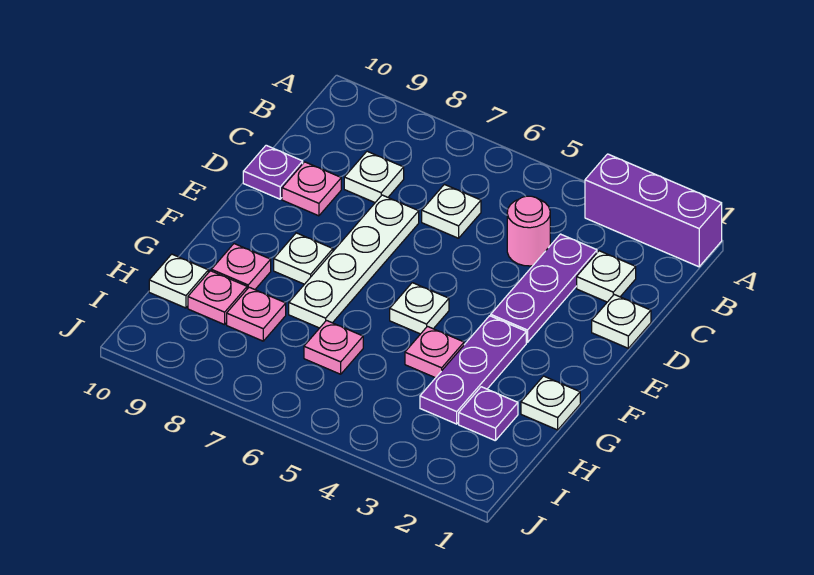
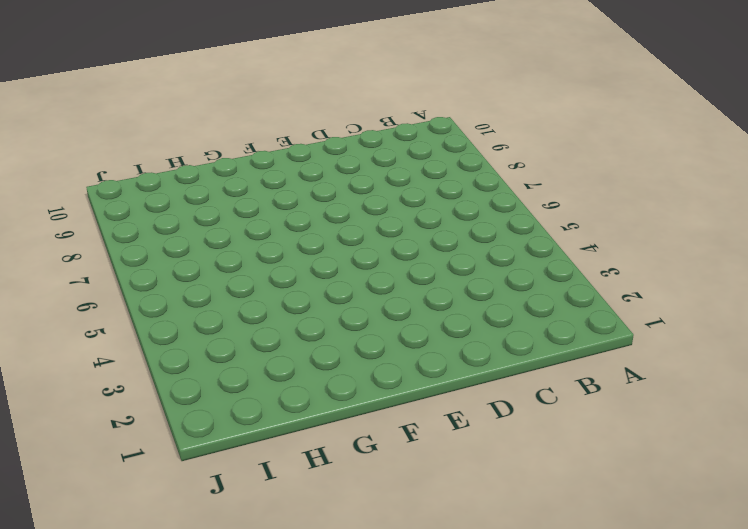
none -> purple brick A1:A3 level 1
none -> white plate C2 level 1
none -> purple plate C3:E3 level 1

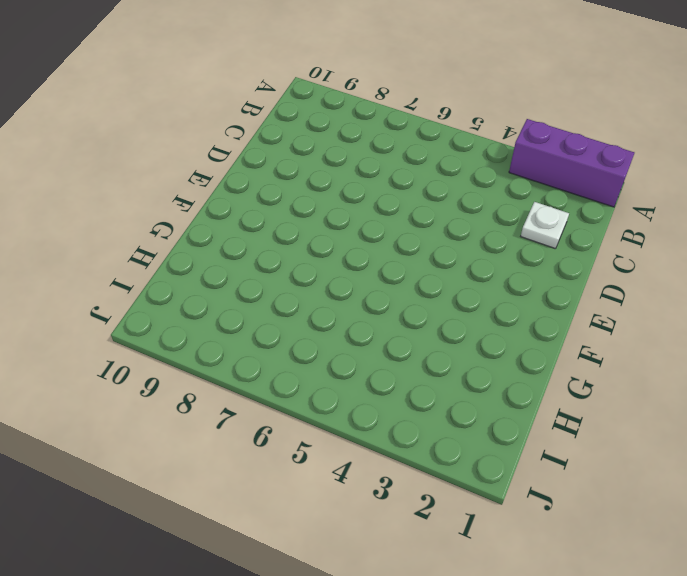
none -> purple plate C3:E3 level 1
none -> pink round brick C4 level 1
none -> white plate C6 level 1

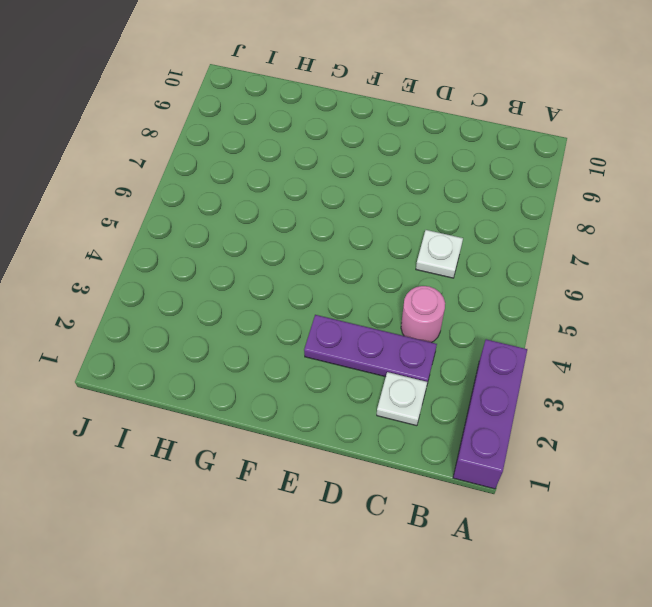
none -> white plate C8 level 1
none -> white plate D1 level 1
none -> white plate D7:G7 level 1

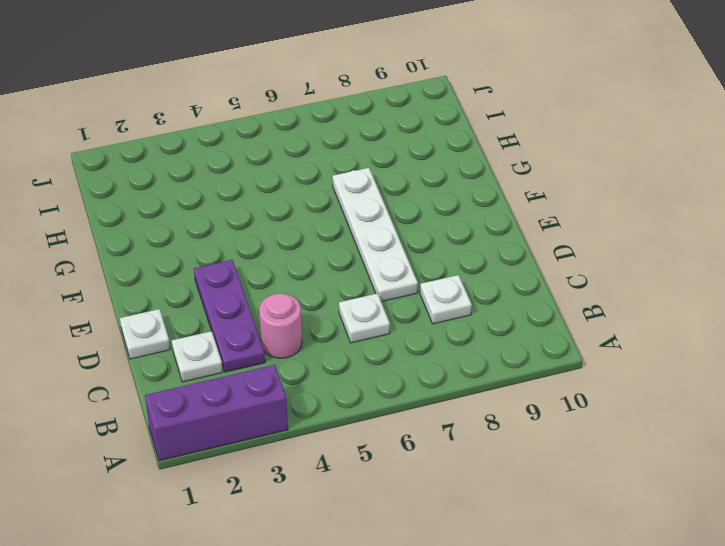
none -> pink plate D9 level 1
none -> purple plate D10 level 1
none -> purple plate F3:H3 level 1

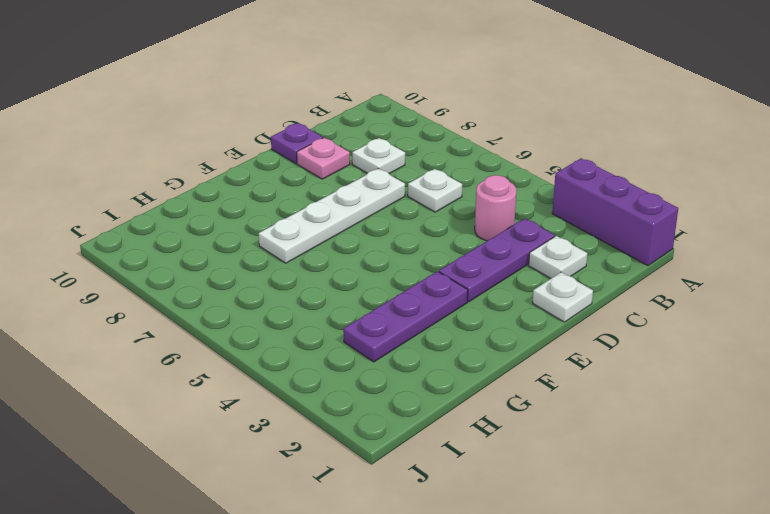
none -> white plate F5 level 1
none -> white plate F8 level 1
none -> white plate G1 level 1

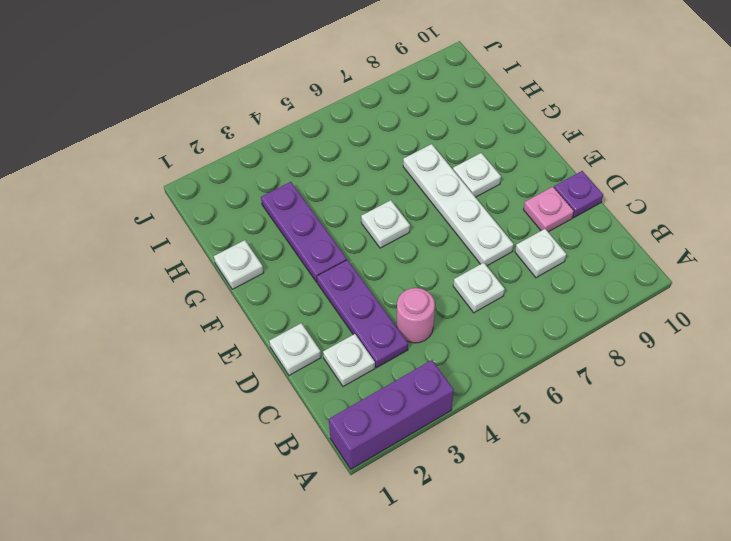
none -> pink plate G4 level 1
none -> pink plate G9 level 1
none -> purple plate H2 level 1

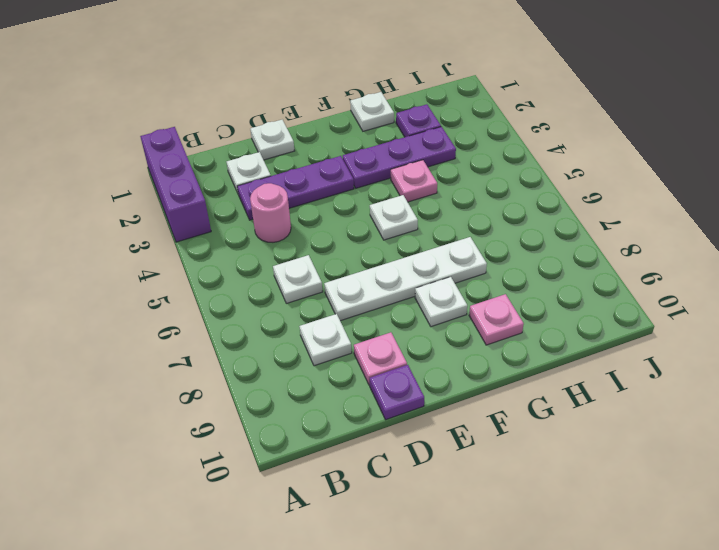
none -> pink plate H6 level 1
none -> pink plate H8 level 1
none -> pink plate H9 level 1

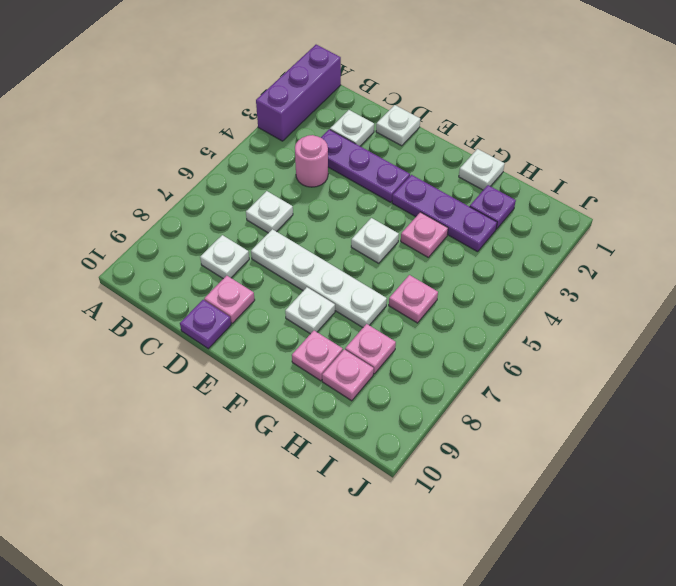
none -> white plate H10 level 1

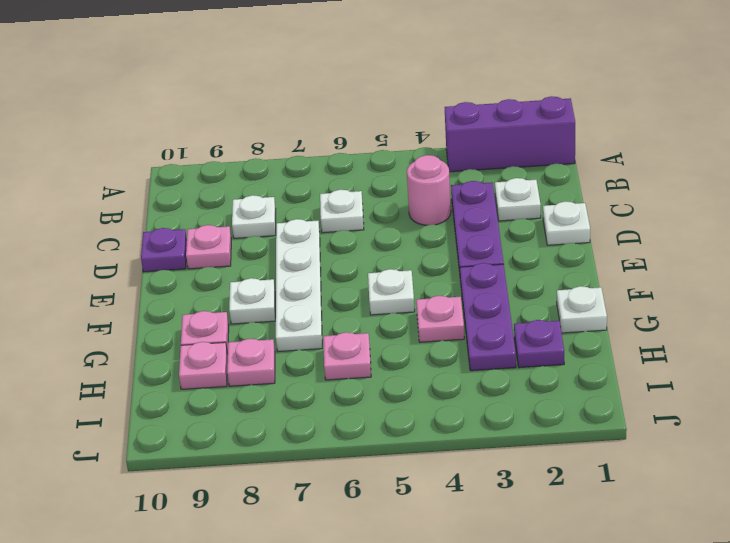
none -> white plate H10 level 1

